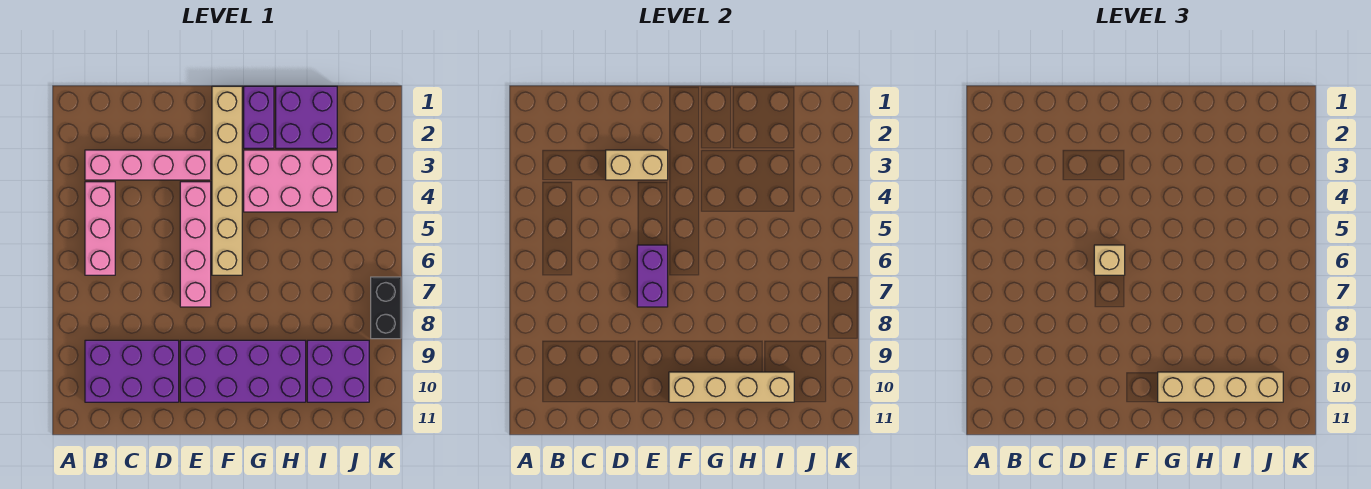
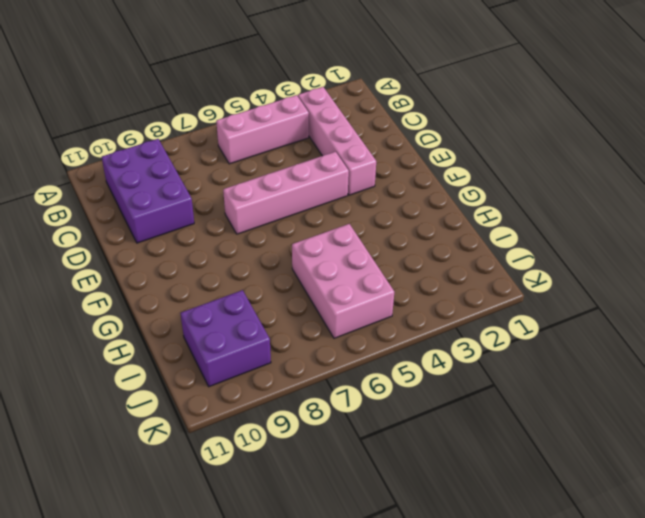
pink brick H5:J6 level 1 -> pink brick G3:I4 level 1
none -> purple brick E9:H10 level 1
none -> tan brick F1:F6 level 1
none -> purple brick G1:G2 level 1

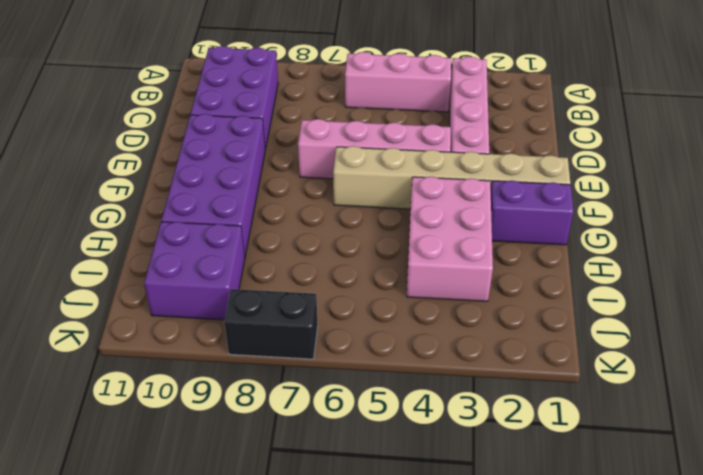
none -> purple brick H1:I2 level 1
none -> tan brick D3:E3 level 2
none -> purple brick E6:E7 level 2

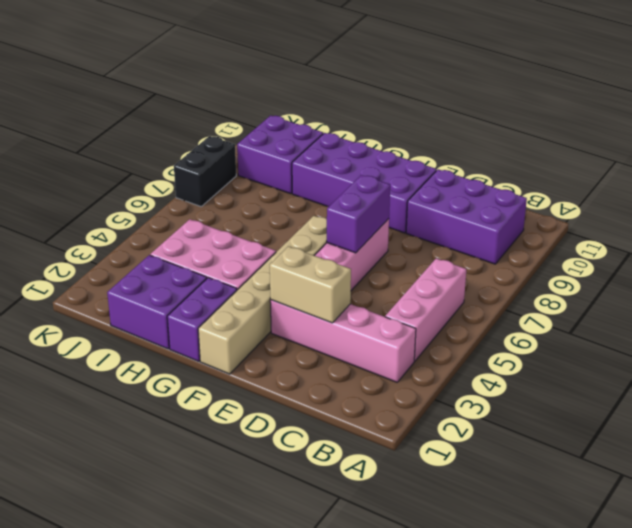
none -> tan brick F10:I10 level 2
none -> tan brick E6 level 3
none -> tan brick G10:J10 level 3

